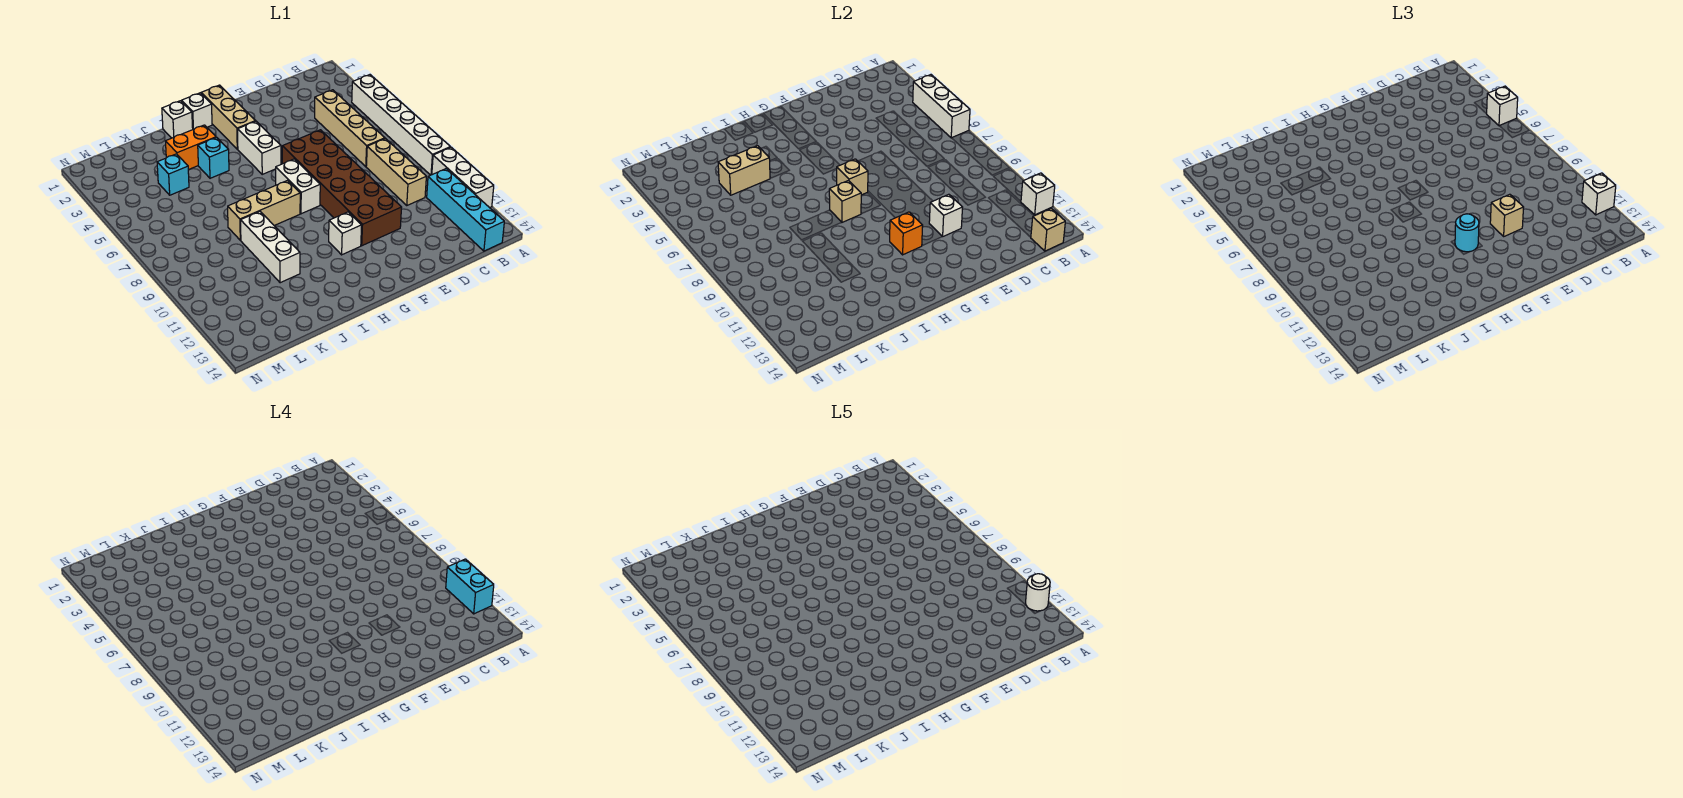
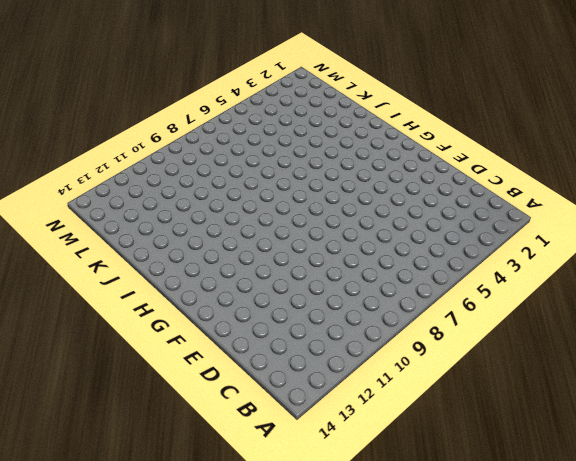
none -> white brick A4:A9 level 1
none -> white brick A10:A12 level 1
none -> cyan brick B11:B14 level 1
none -> tan brick C4:C7 level 1

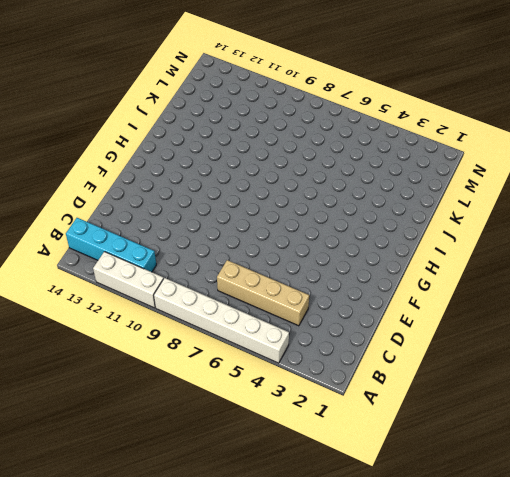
none -> tan brick C8:C10 level 1
none -> brown brick E6:F11 level 1
none -> tan brick G1:G3 level 1
none -> white brick G4:G5 level 1

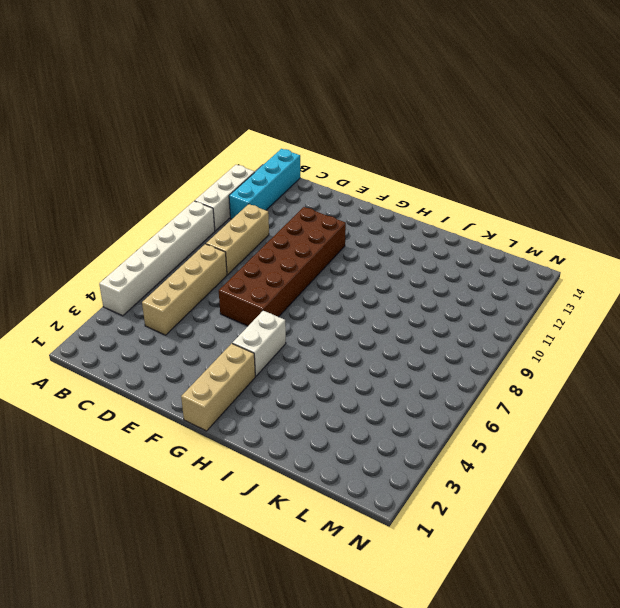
none -> white brick G7:G8 level 1
none -> white brick G11 level 1
none -> white brick H1 level 1
none -> tan brick H8:J8 level 1

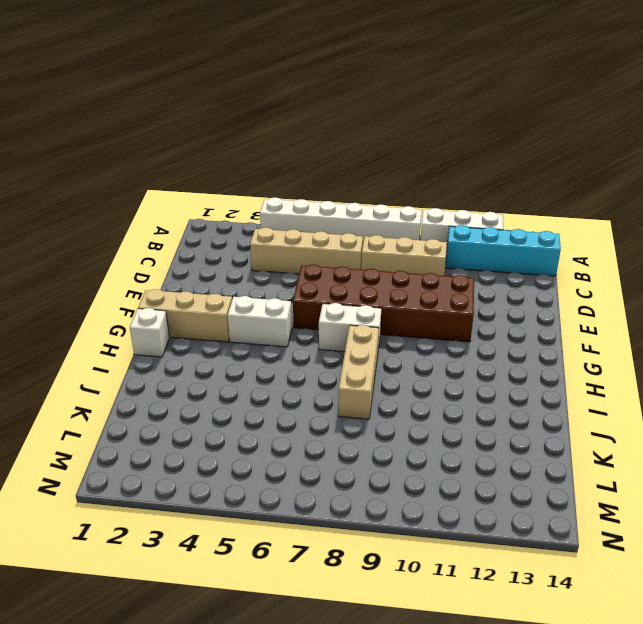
none -> white brick G11 level 1
none -> white brick I1 level 1
none -> orange brick I3:J3 level 1
none -> cyan brick I4 level 1

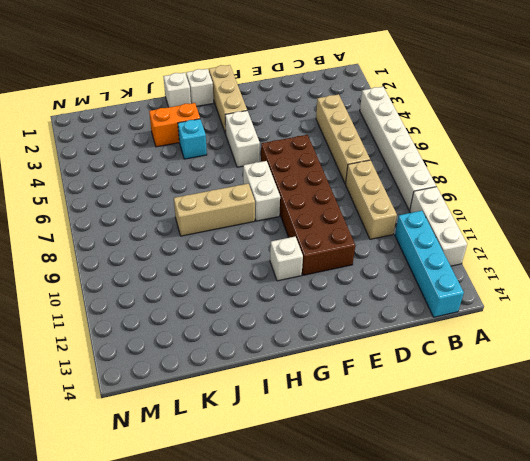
none -> white brick J9:J11 level 1
none -> cyan brick K4 level 1
none -> white brick A4:A6 level 2
none -> white brick A12 level 2

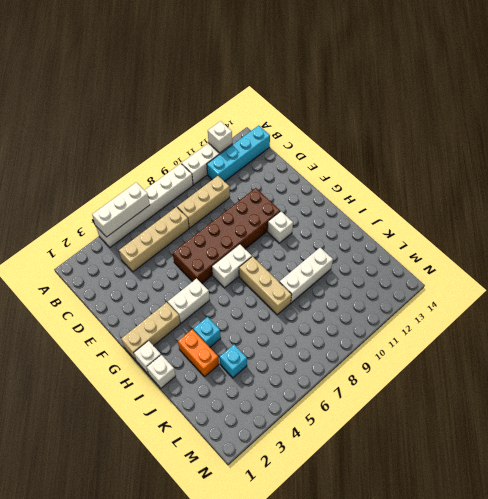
none -> tan brick B14 level 2
none -> white brick E11 level 2
none -> tan brick G7 level 2
none -> orange brick G11 level 2

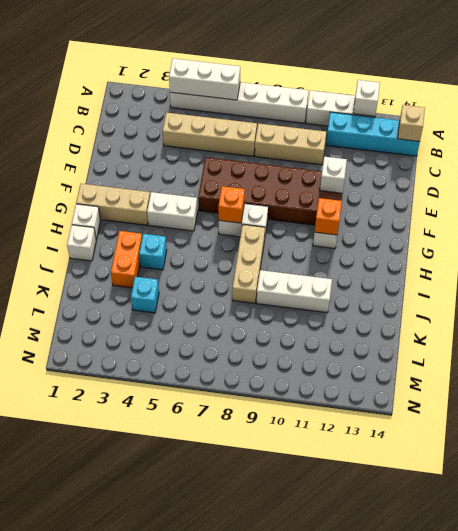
orange brick G7 level 2 -> tan brick G7 level 2
none -> tan brick H8 level 2
none -> tan brick J4:K4 level 2
none -> white brick A5 level 3
none -> white brick A12 level 3

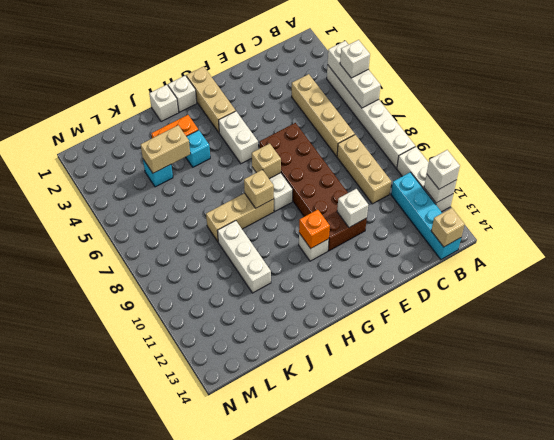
none -> tan brick E11 level 3
none -> cyan round brick G11 level 3
none -> cyan brick A11:A12 level 4
none -> white round brick A12 level 5

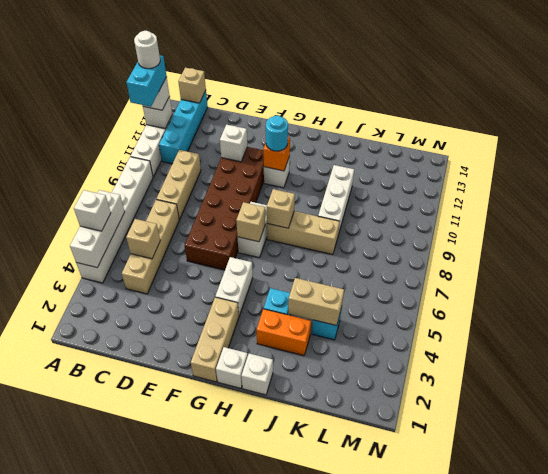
tan brick C5 level 2 -> tan brick E11 level 3

